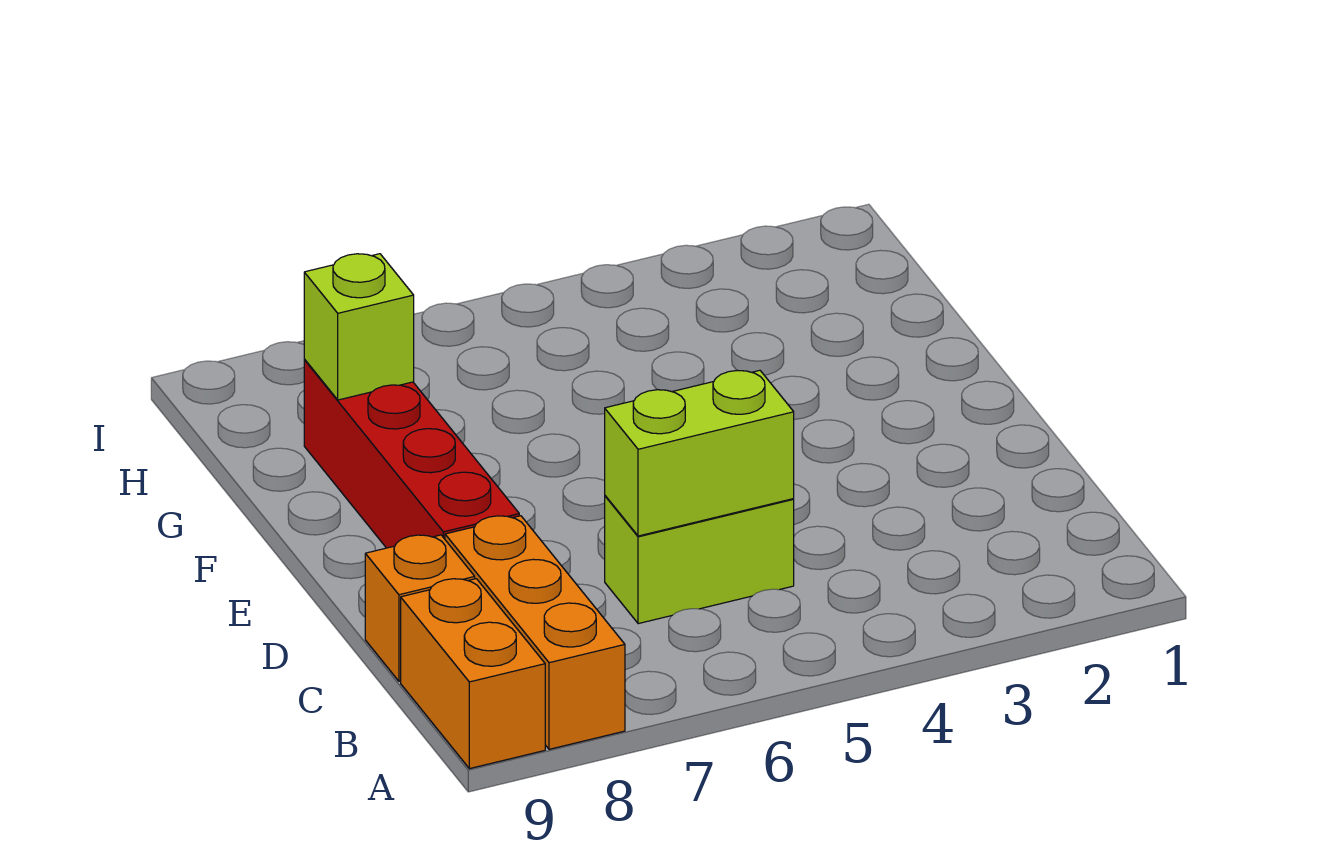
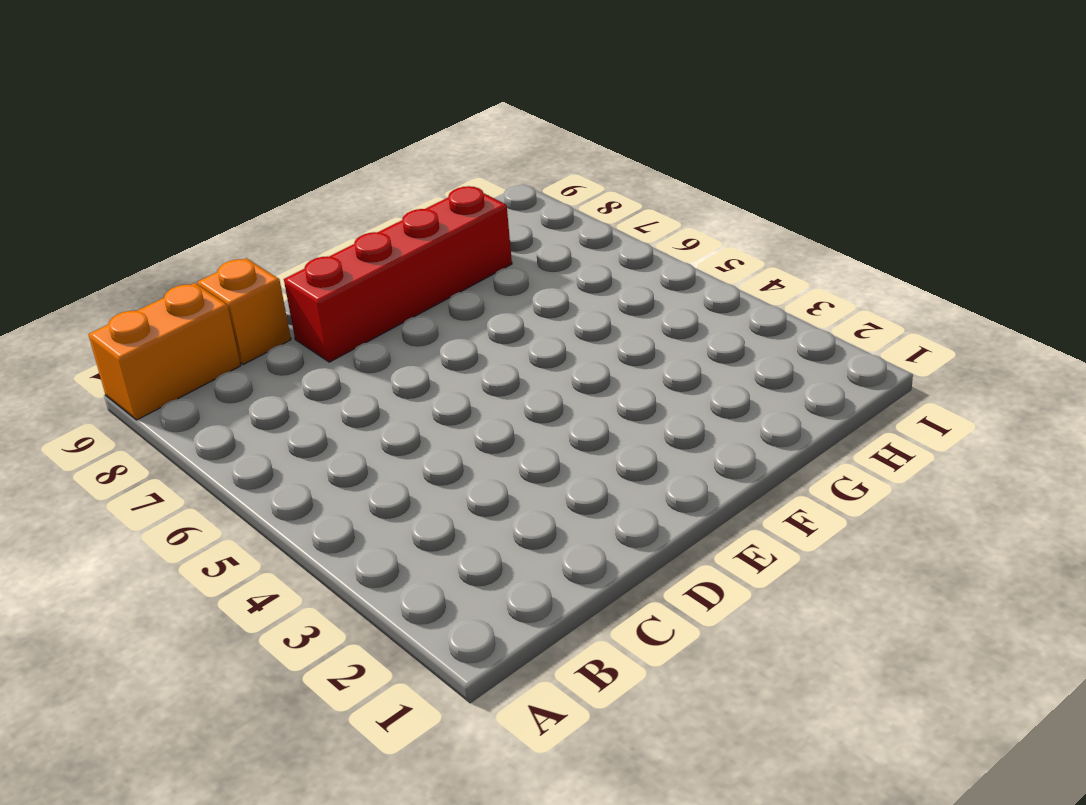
none -> orange brick A8:C8 level 1
none -> lime brick C5:C6 level 1

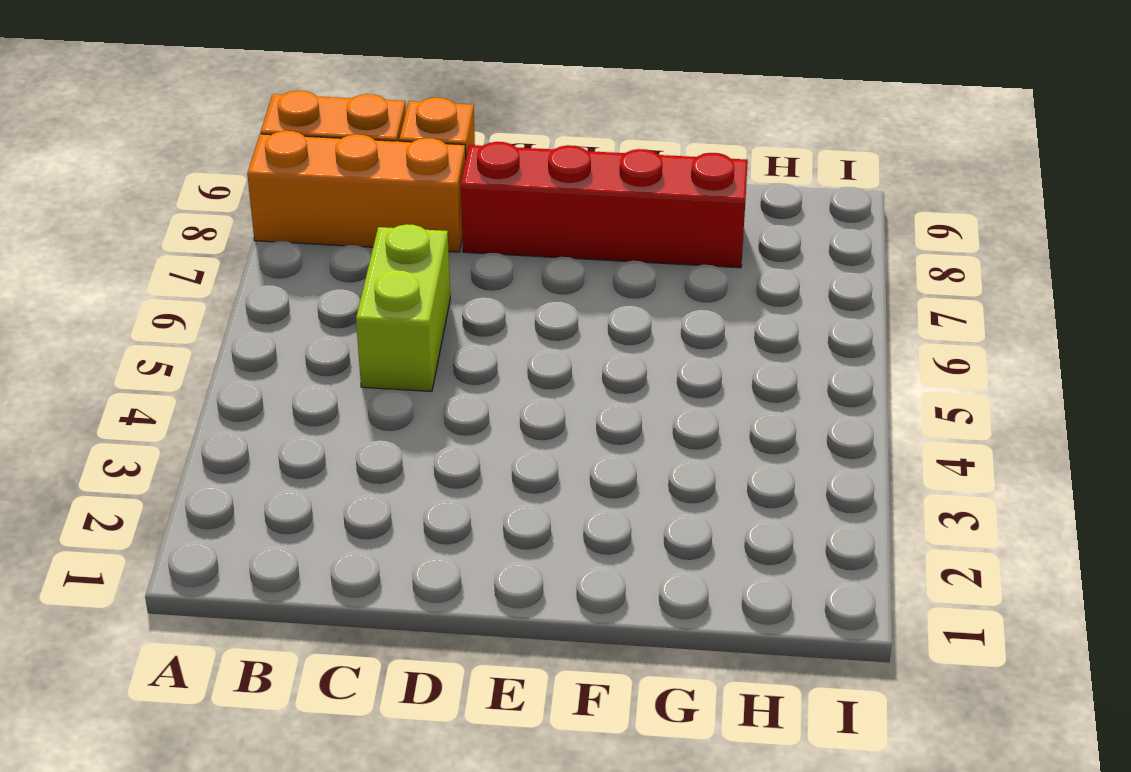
none -> lime brick C5:C6 level 2
none -> lime brick G8 level 2

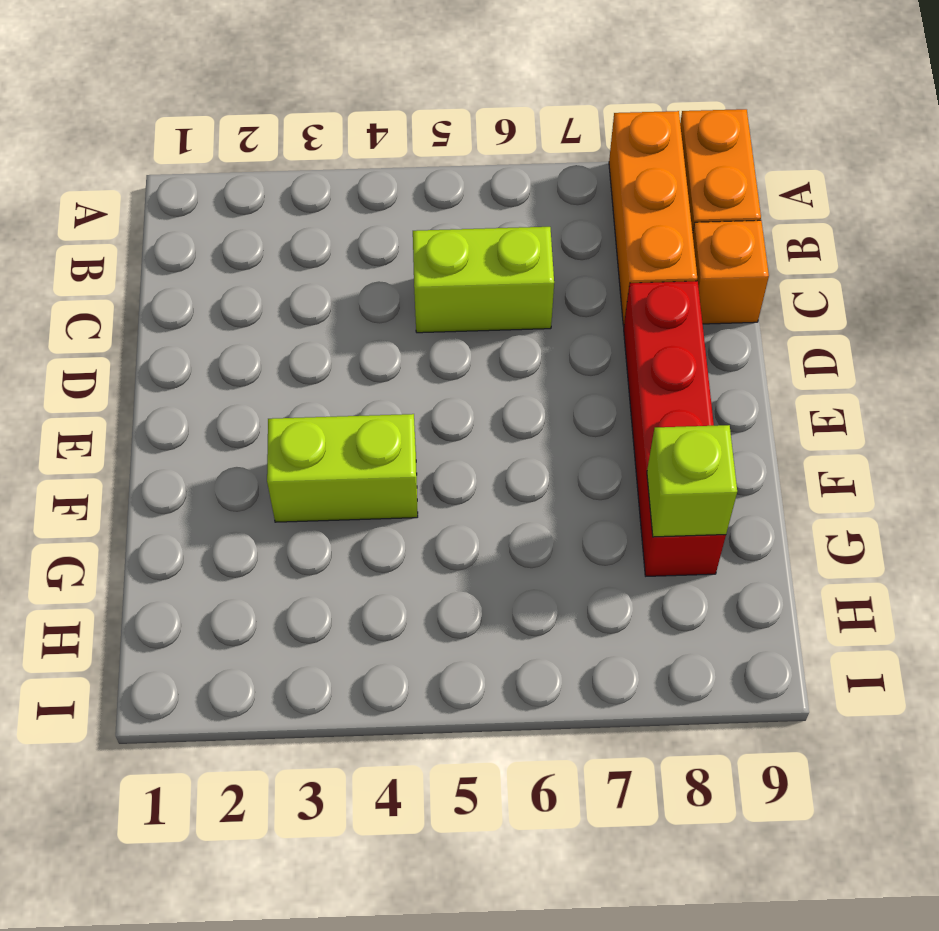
lime brick F3:F4 level 1 -> lime brick C5:C6 level 2

